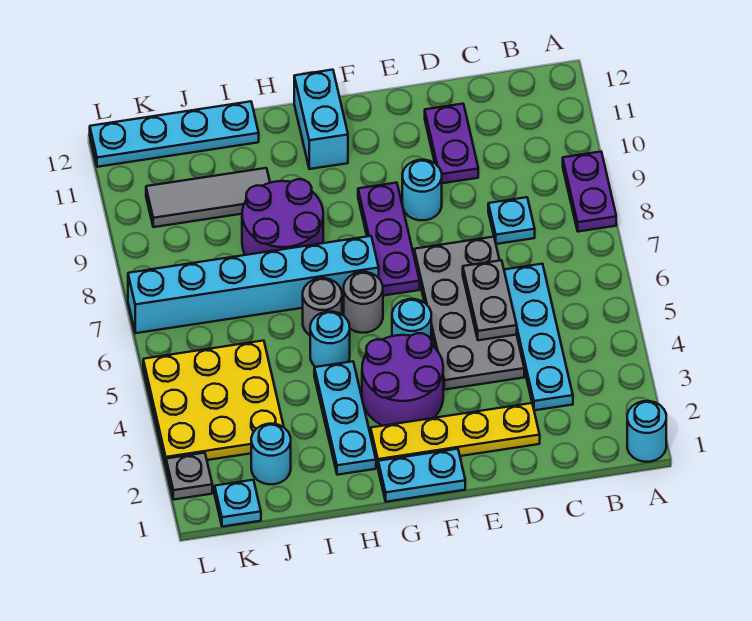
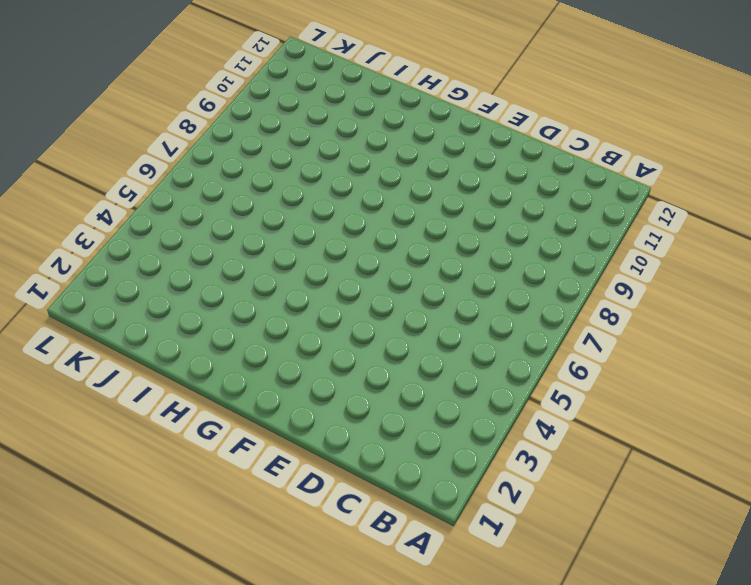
none -> cyan round brick A1 level 1
none -> purple plate A8:A9 level 1
none -> cyan plate C3:C6 level 1

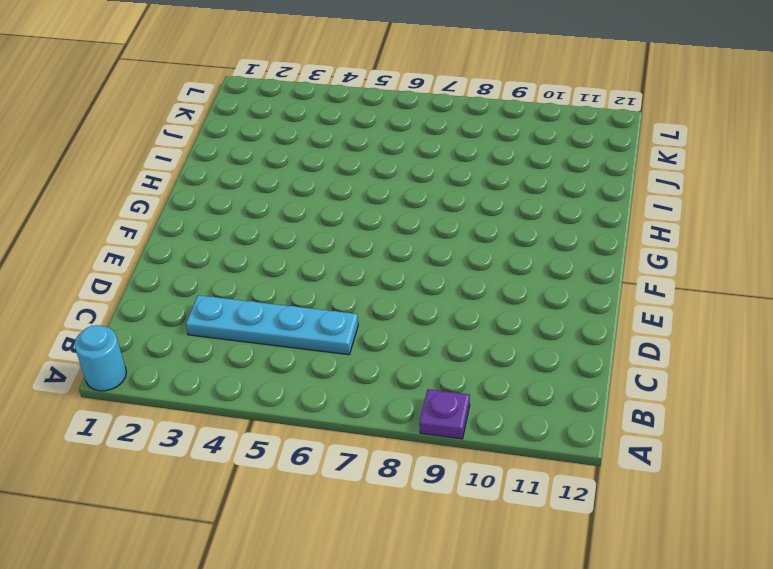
purple plate A9 level 1 -> purple plate A8:A9 level 1
none -> cyan plate C8 level 1
none -> yellow plate D2:G2 level 1
none -> grey plate D4:E7 level 1

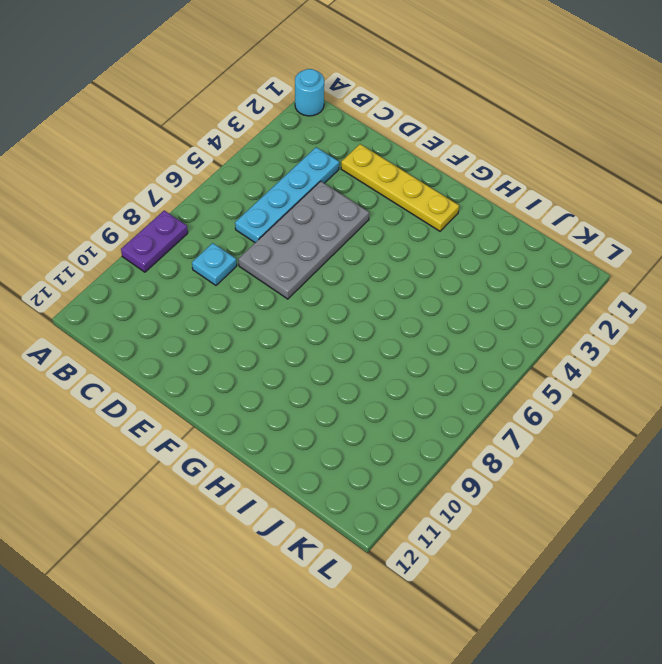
none -> purple plate D10:D11 level 1
none -> cyan round brick E9 level 1
none -> cyan plate F1:G1 level 1

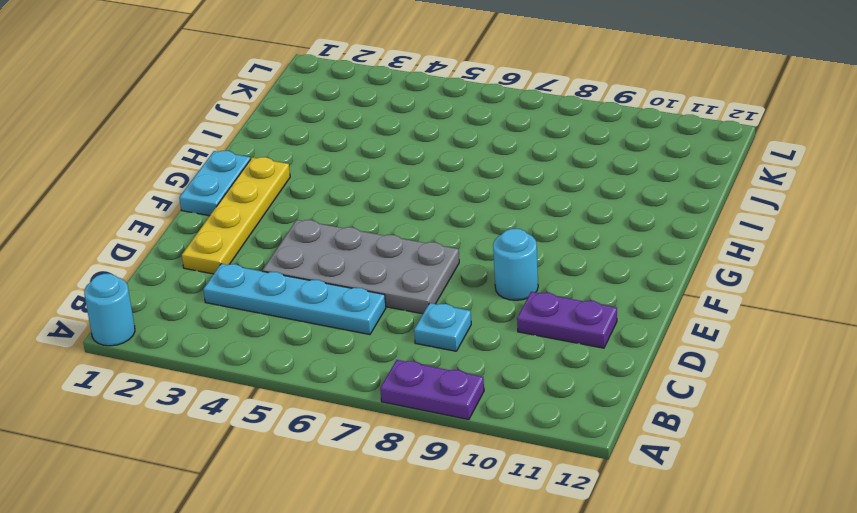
none -> purple round brick F3:G4 level 1
none -> cyan round brick F5 level 1
none -> purple plate F7:F9 level 1

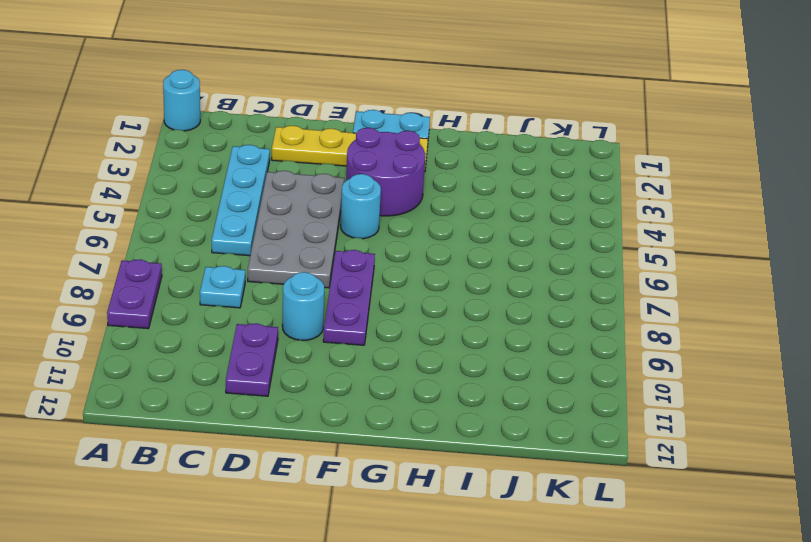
none -> grey round brick G6 level 1
none -> cyan brick G7:L7 level 1
none -> cyan brick G11:G12 level 1

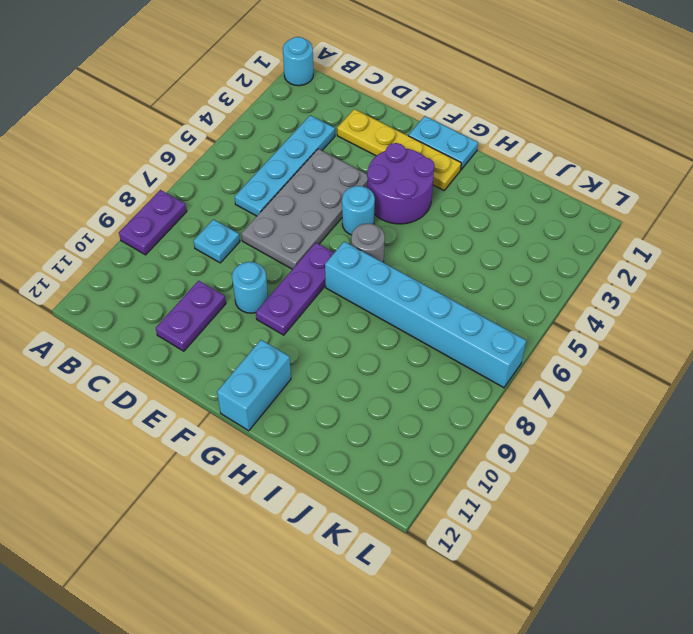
none -> cyan plate H2:H4 level 1
none -> cyan round brick H5 level 1
none -> grey round brick H6 level 1

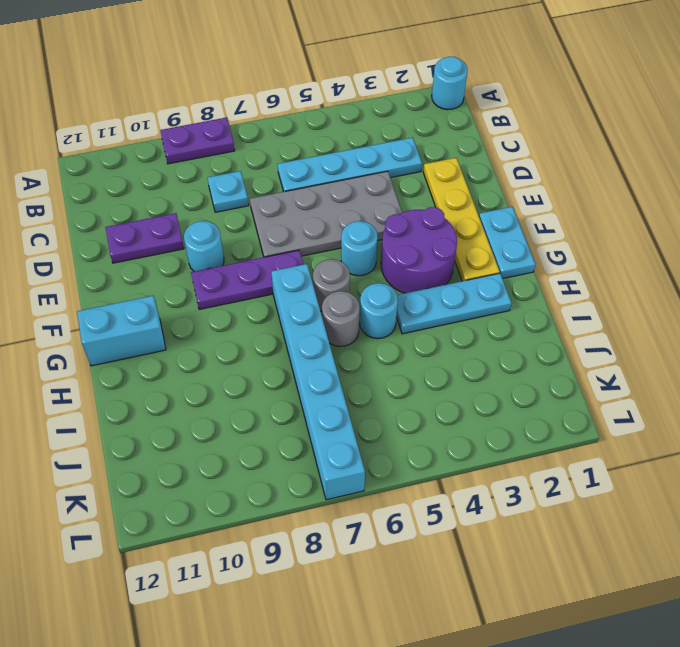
none -> purple round brick H8:I9 level 1
none -> grey tile I10:K10 level 1
none -> cyan plate I12:L12 level 1

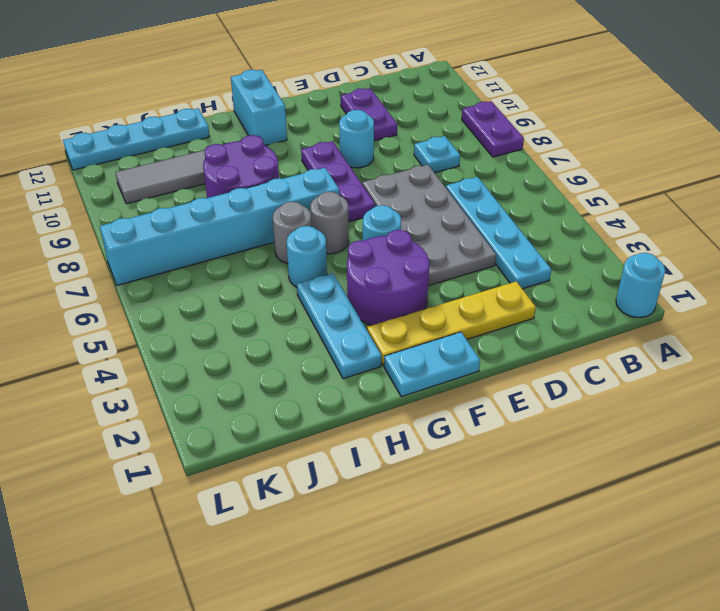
none -> cyan round brick J2 level 1
none -> yellow plate J3:L5 level 1
none -> cyan plate K1 level 1

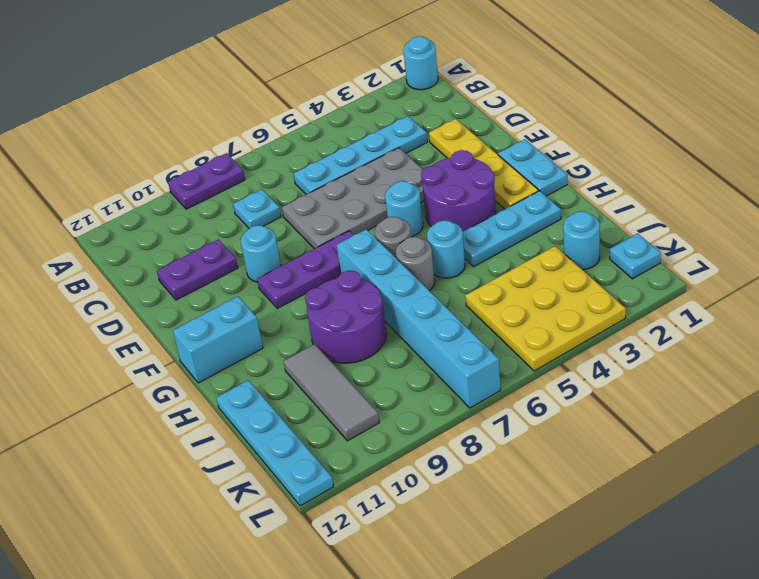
none -> grey plate L2 level 1
none -> grey plate D5:D6 level 2

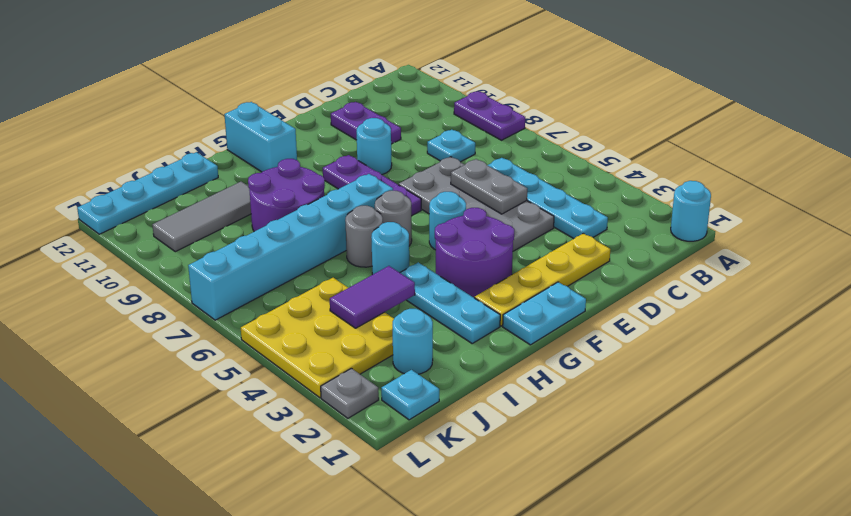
purple tile I4:J4 level 2 -> none

